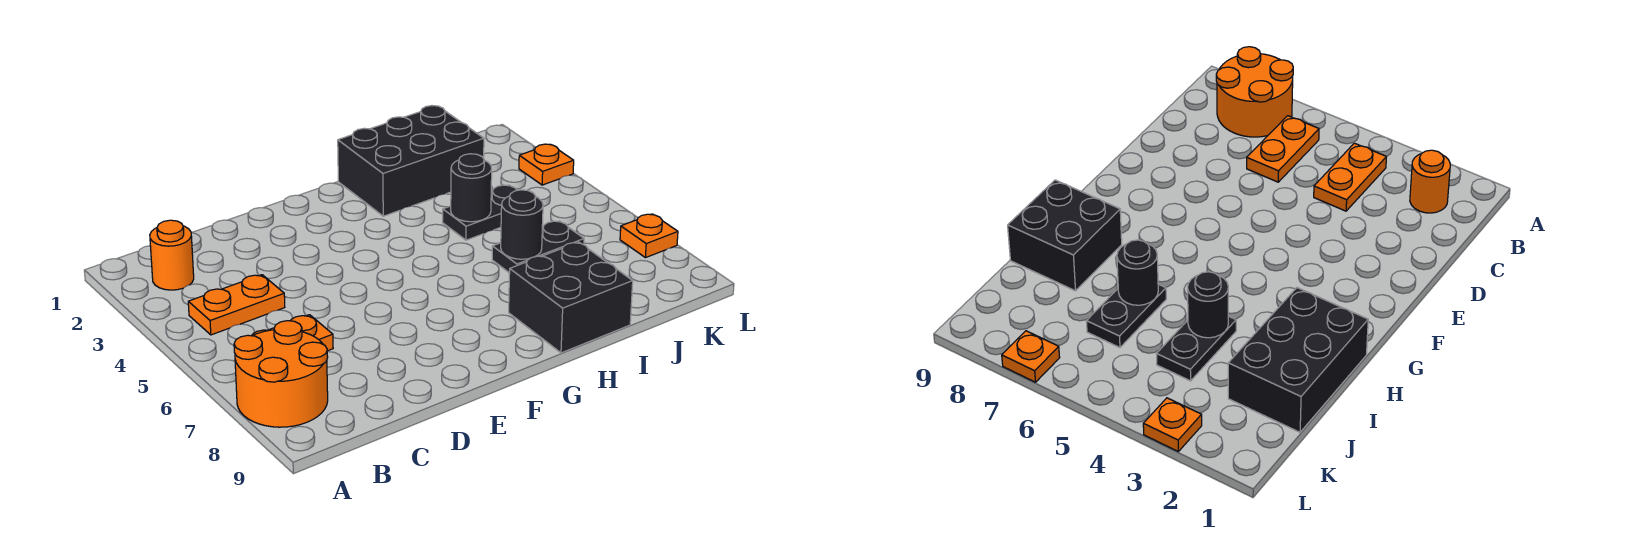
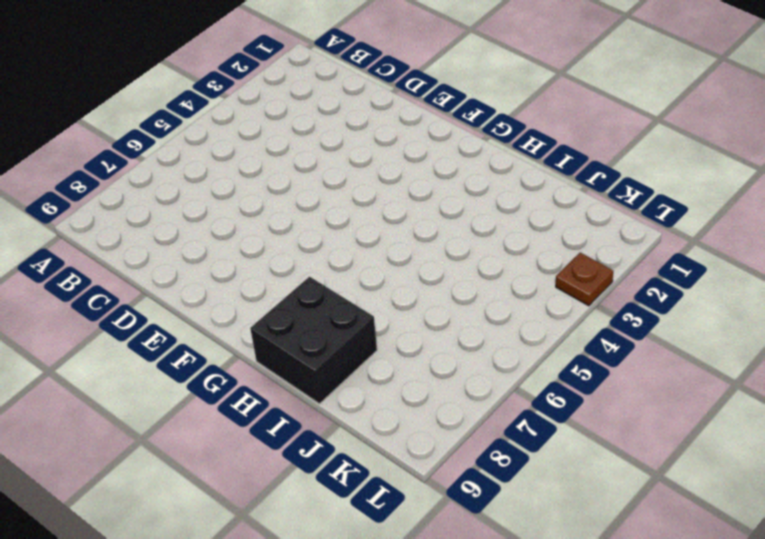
brown plate L3 level 1 -> orange plate L3 level 1
none -> orange round brick A7:B8 level 1
none -> orange round brick B2 level 1
none -> orange plate B4:C4 level 1

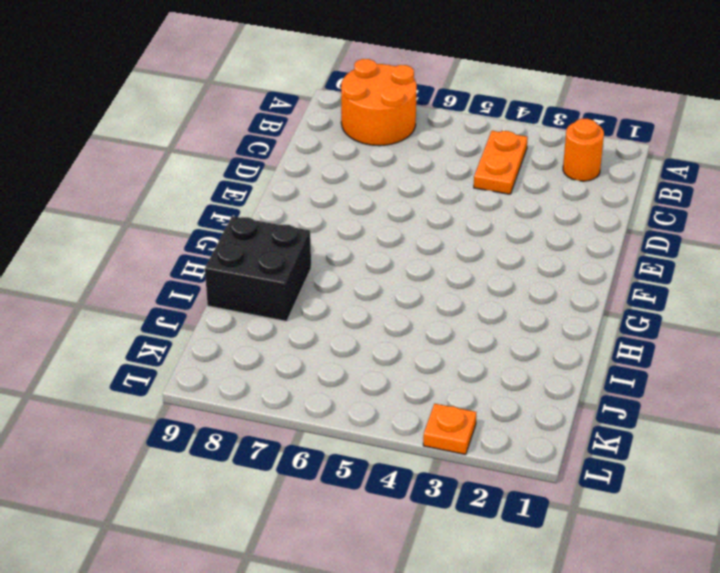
none -> orange plate B6:C6 level 1
none -> black brick H1:J2 level 1
none -> black plate I4:J4 level 1

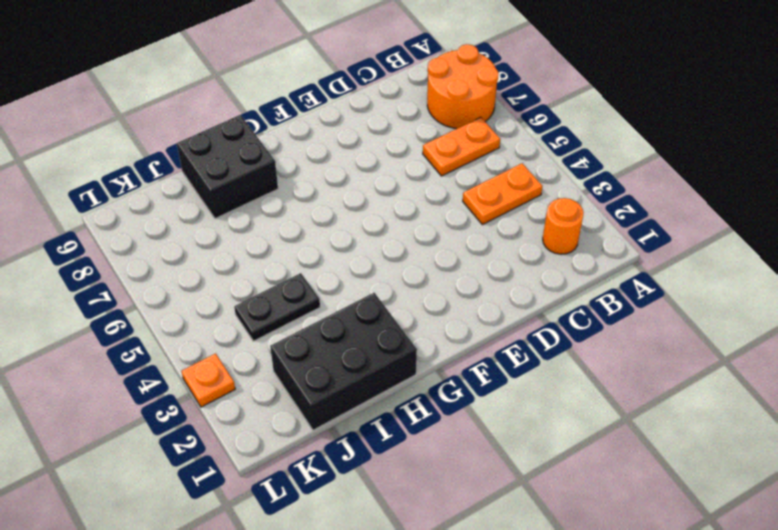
none -> black plate I6:J6 level 1
none -> orange plate L7 level 1
none -> black round brick I4 level 2

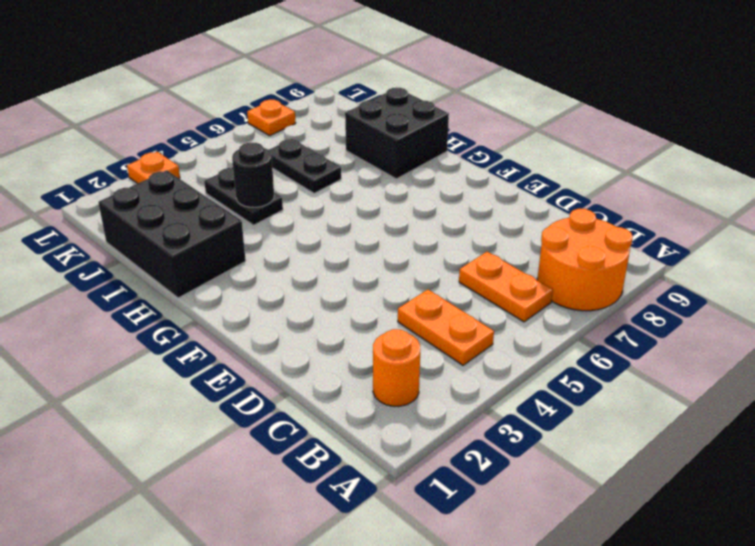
none -> black round brick I6 level 2

